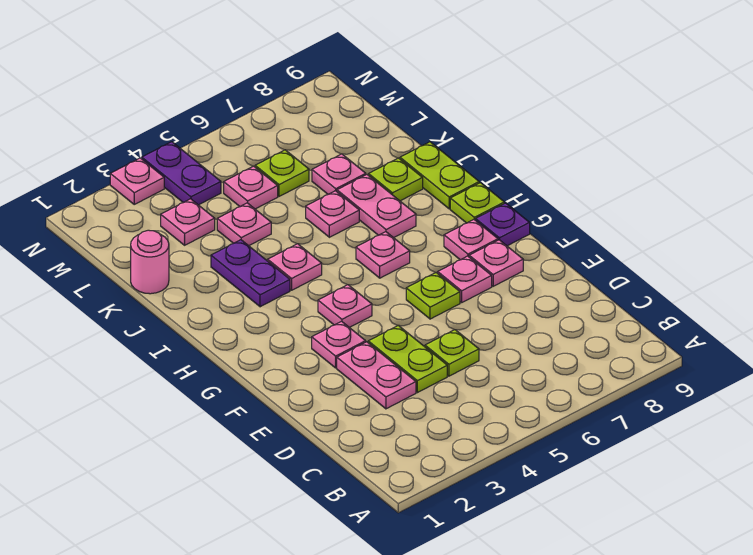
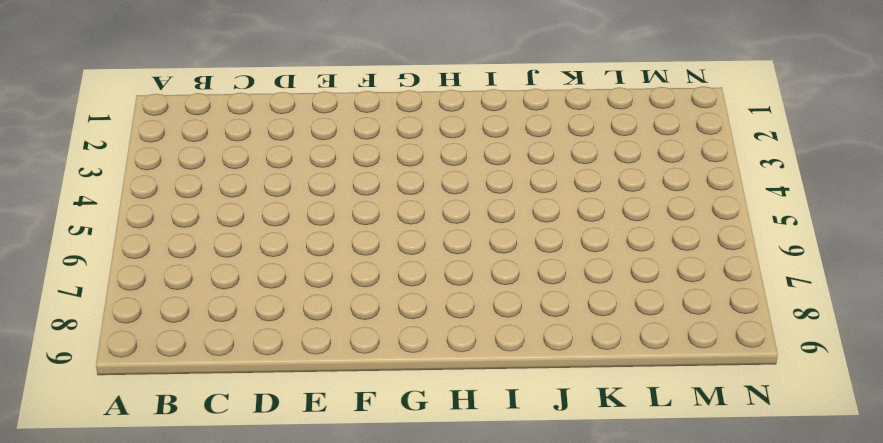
none -> pink plate D3:E3 level 1
none -> lime plate D4:E4 level 1
none -> lime plate D5 level 1

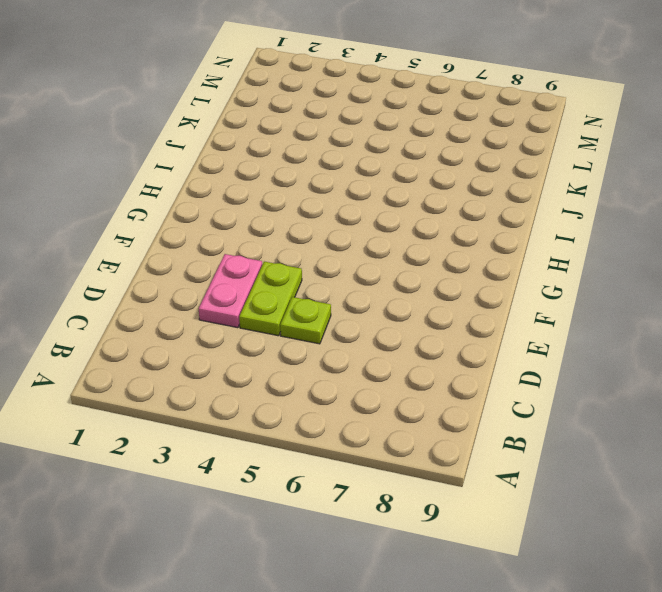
none -> pink plate F3 level 1
none -> lime plate F6 level 1
none -> pink plate F7 level 1

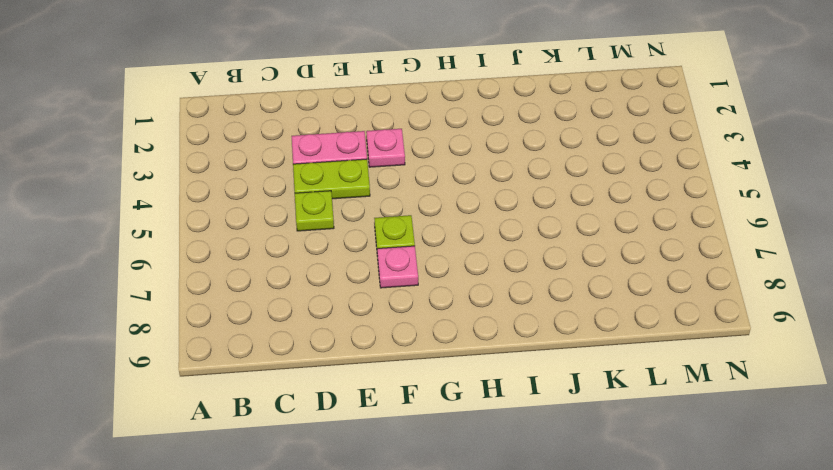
none -> pink plate F8 level 1
none -> pink plate G4 level 1
none -> pink plate G8 level 1

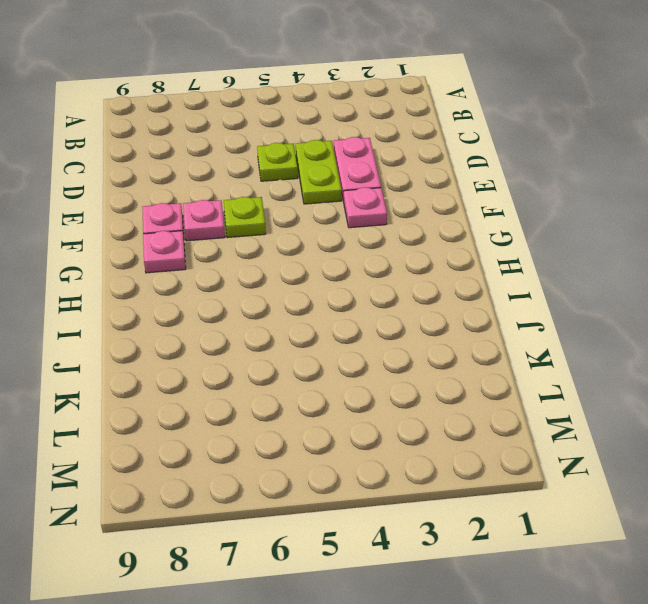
none -> pink plate G4 level 1
none -> purple plate G9 level 1
none -> pink plate H6 level 1

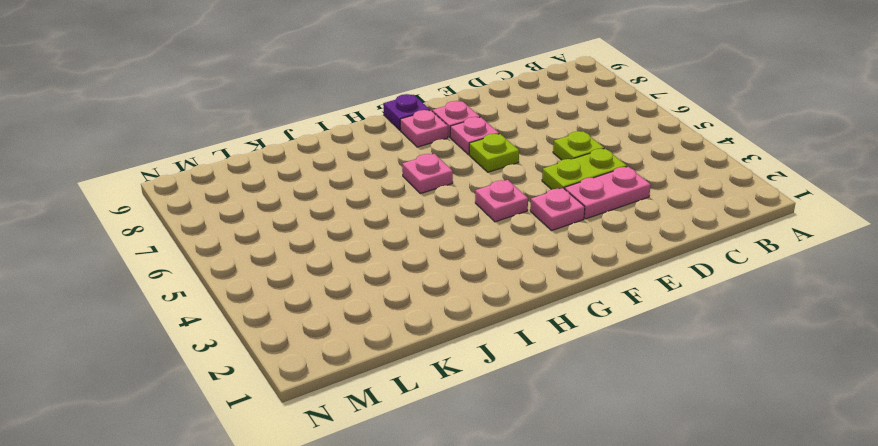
none -> lime plate H9 level 1
none -> purple plate I3:J3 level 1
none -> pink plate I4 level 1

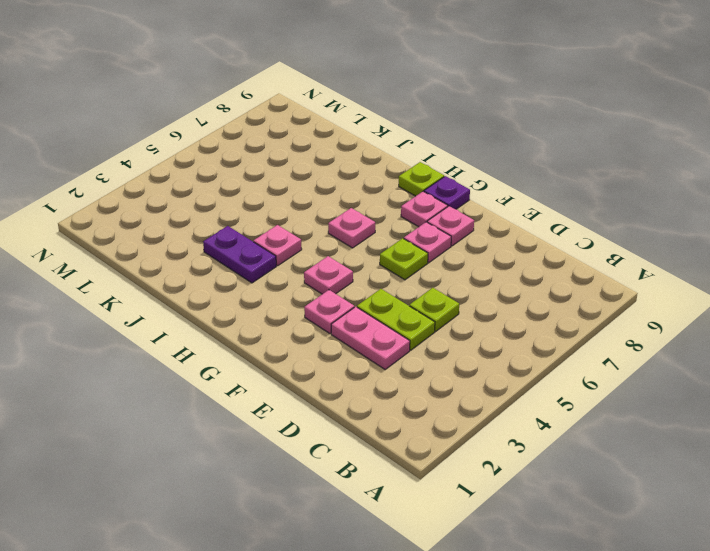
none -> pink plate I7:J7 level 1
none -> lime plate I9:J9 level 1
none -> pink plate J6 level 1

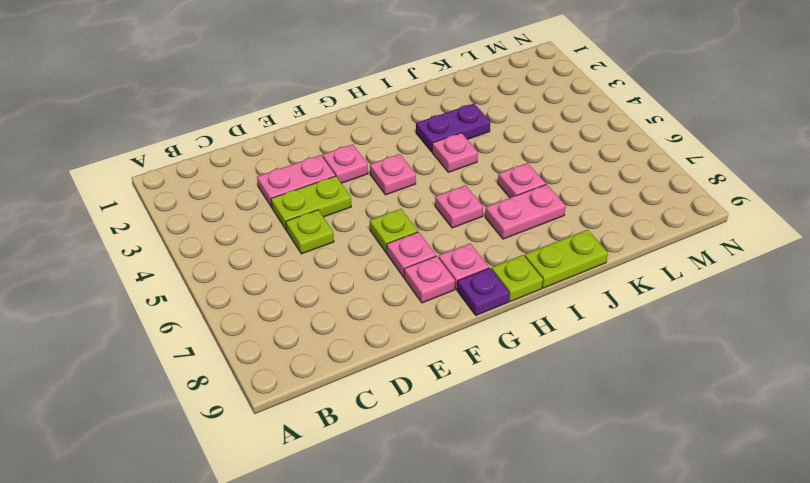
none -> lime plate J8 level 1
none -> pink round brick K1 level 1
none -> pink plate K4 level 1

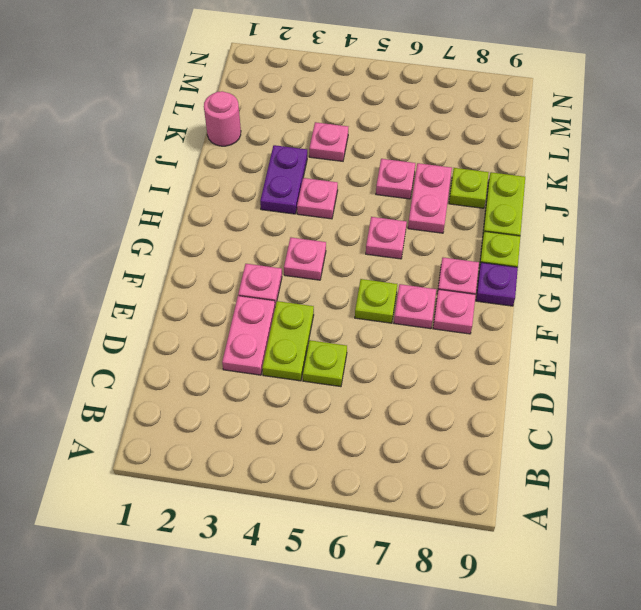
none -> pink plate K7 level 1
none -> pink plate L3 level 1
none -> pink plate L5 level 1

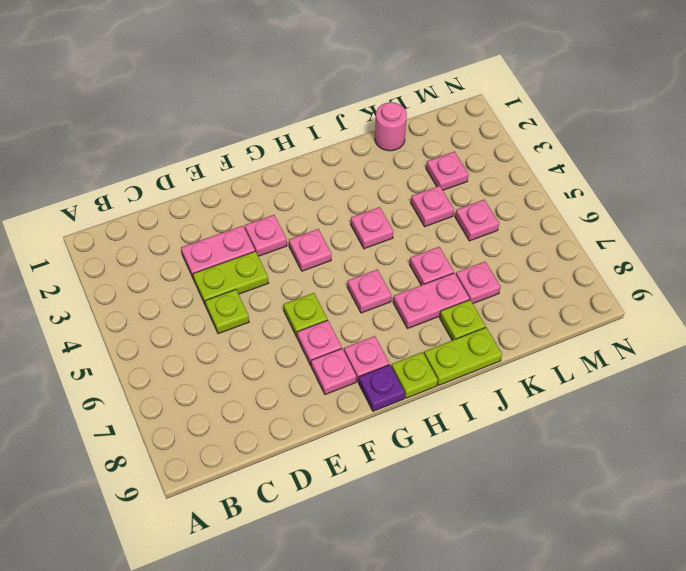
none -> purple plate I3:J3 level 1
none -> lime plate L6 level 1
none -> purple plate M4:N4 level 1

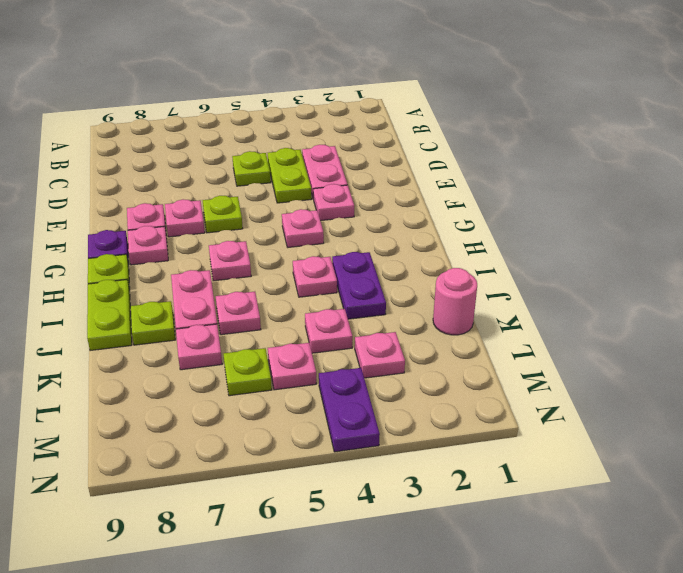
none -> pink plate N3 level 1

